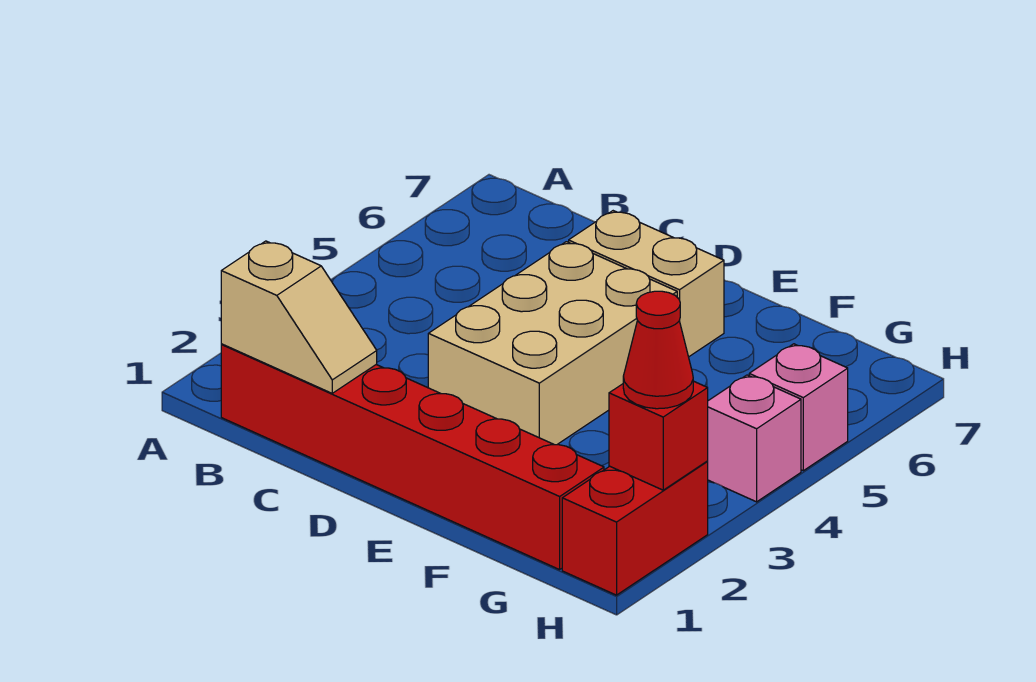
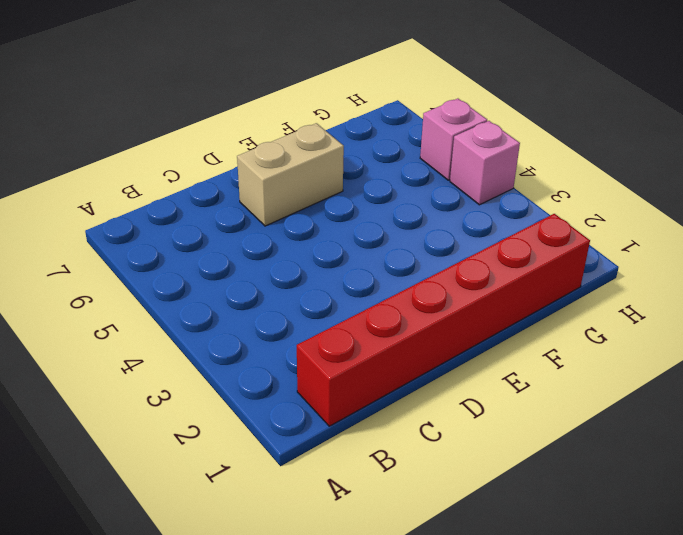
none -> tan brick D3:E5 level 1
none -> red brick H1:H2 level 1

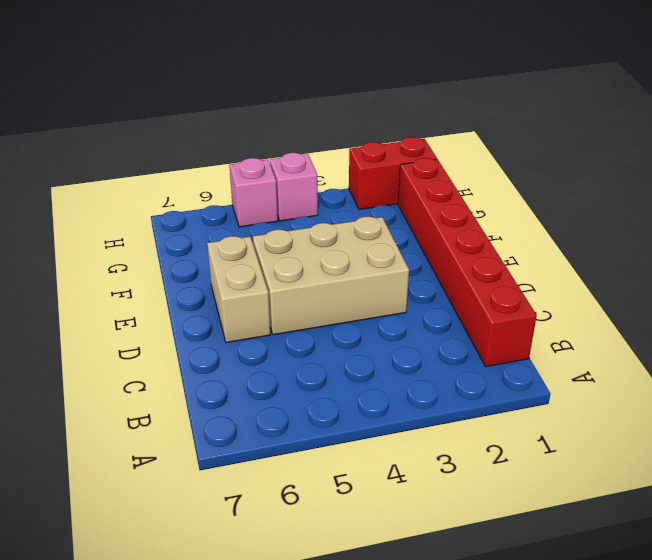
none -> tan slope B1:C1 level 2 top B
none -> red brick H2 level 2

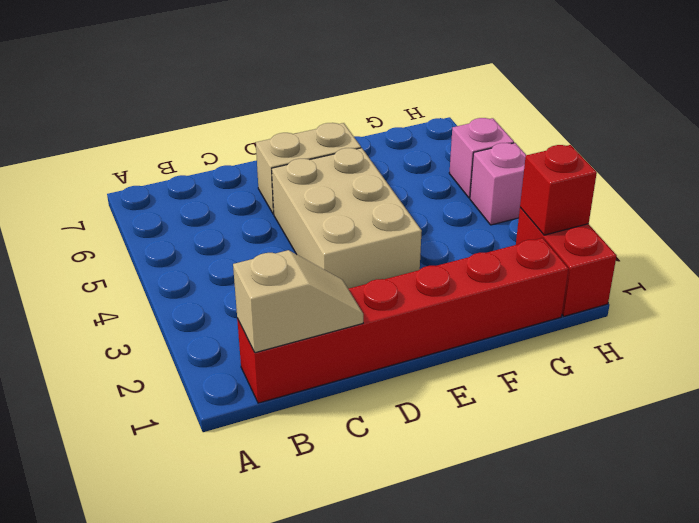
none -> red cone H2 level 3

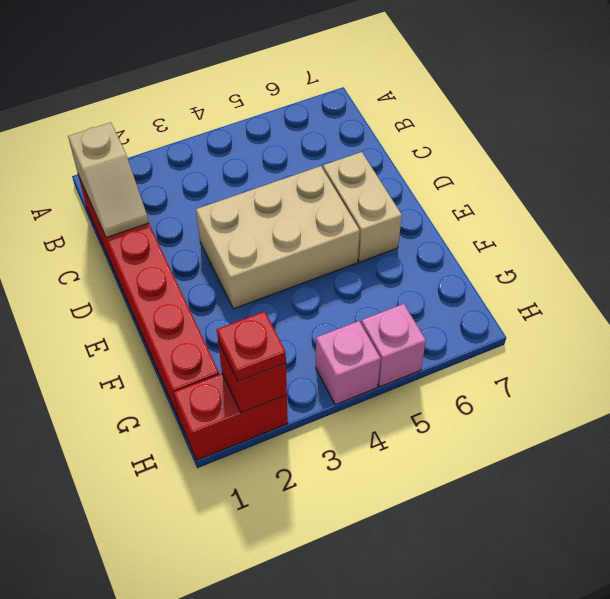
red plate H2 level 3 -> red cone H2 level 3

